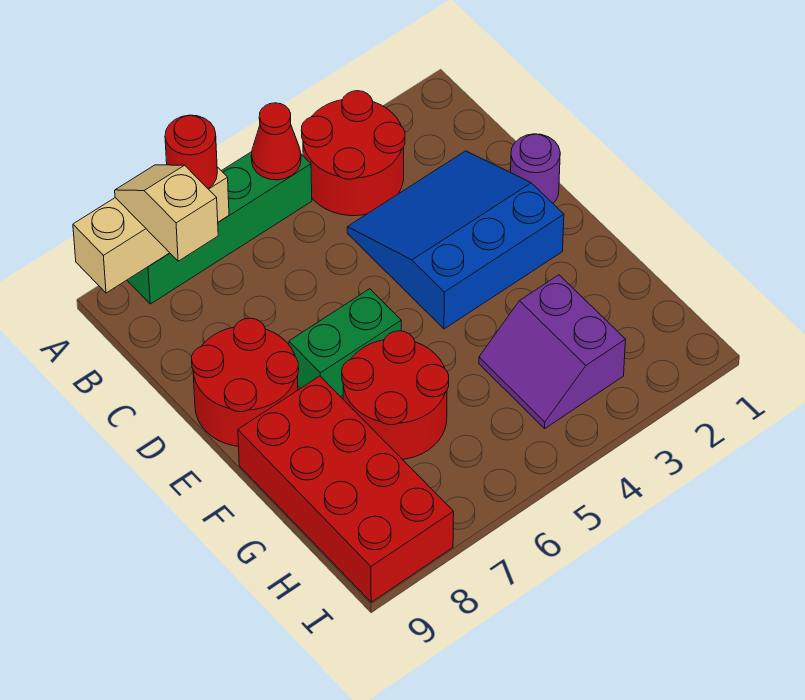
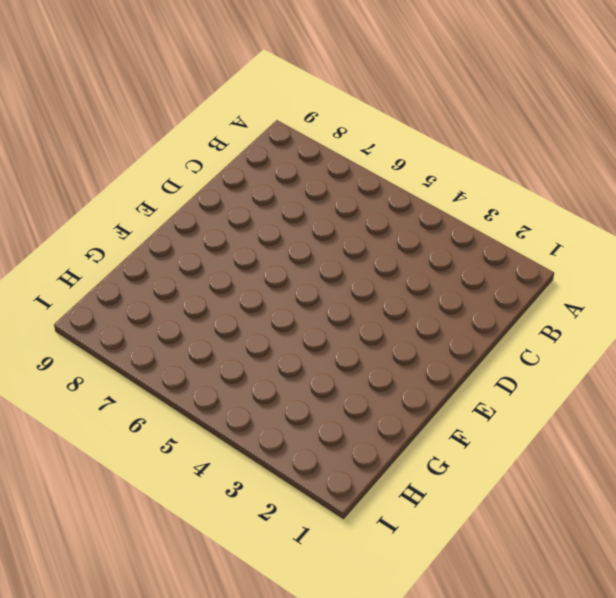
none -> red round brick A3:B4 level 1
none -> green brick A5:A8 level 1
none -> blue slope C2:E4 level 1 top E

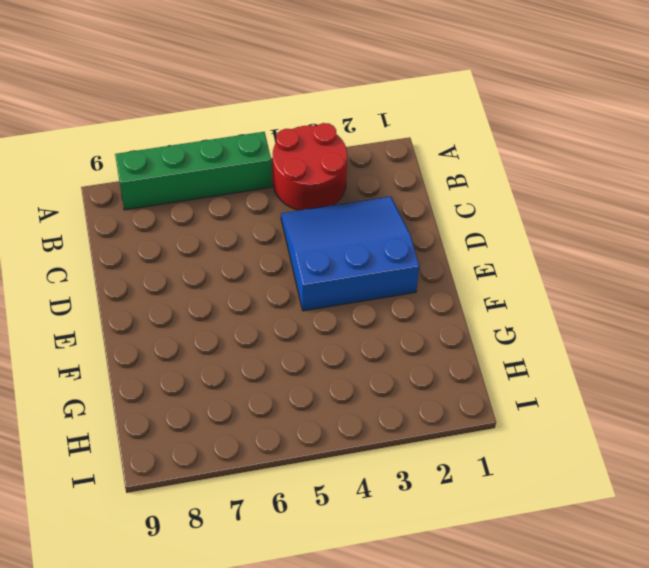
none -> purple round brick D1 level 1
none -> red round brick D8:E9 level 1
none -> green brick E6:E7 level 1

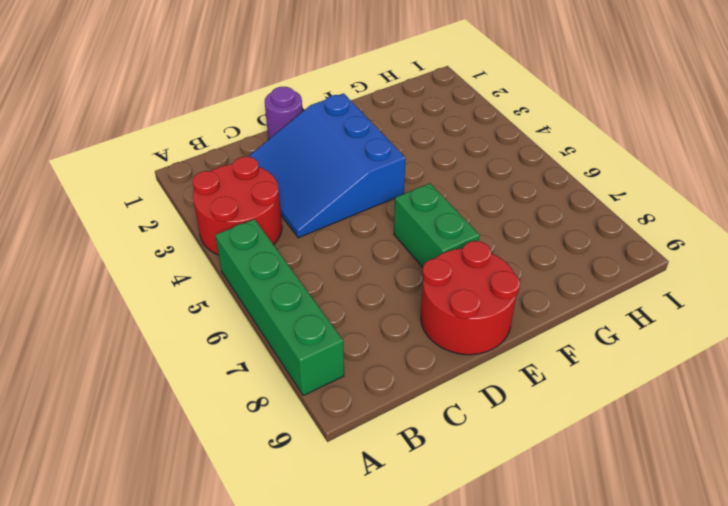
none -> red round brick F6:G7 level 1
none -> red brick F8:I9 level 1
none -> purple slope G3:H4 level 1 top 3

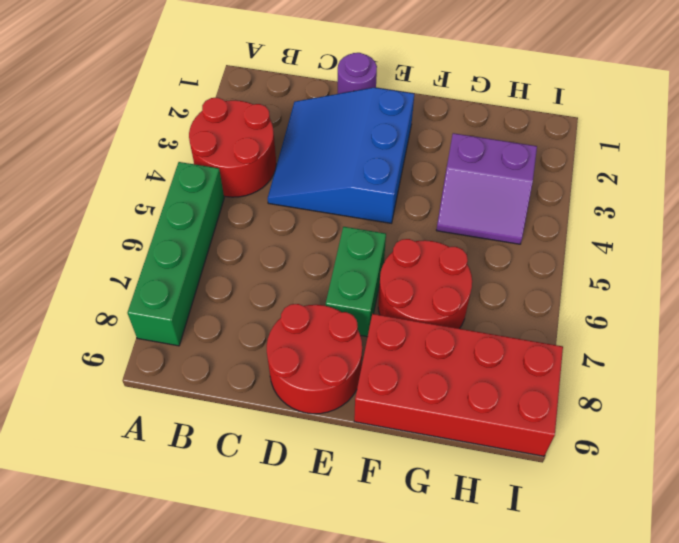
none -> red cone A5 level 2
none -> tan brick A7:A9 level 2
none -> red round brick A7 level 3

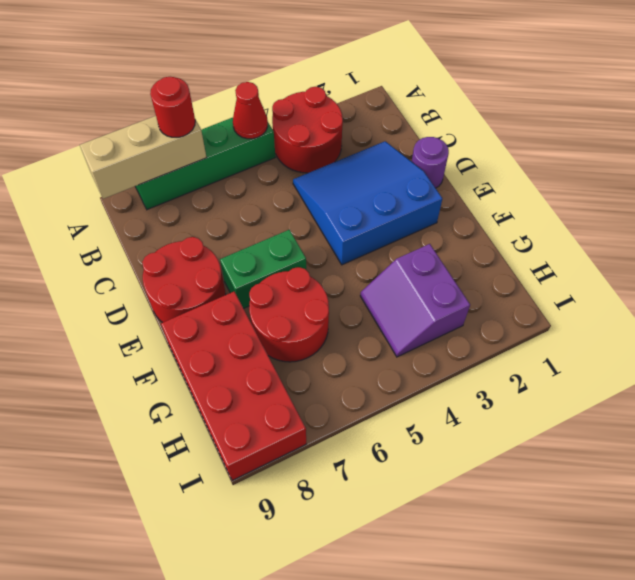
none -> tan slope A8:B8 level 3 top B

